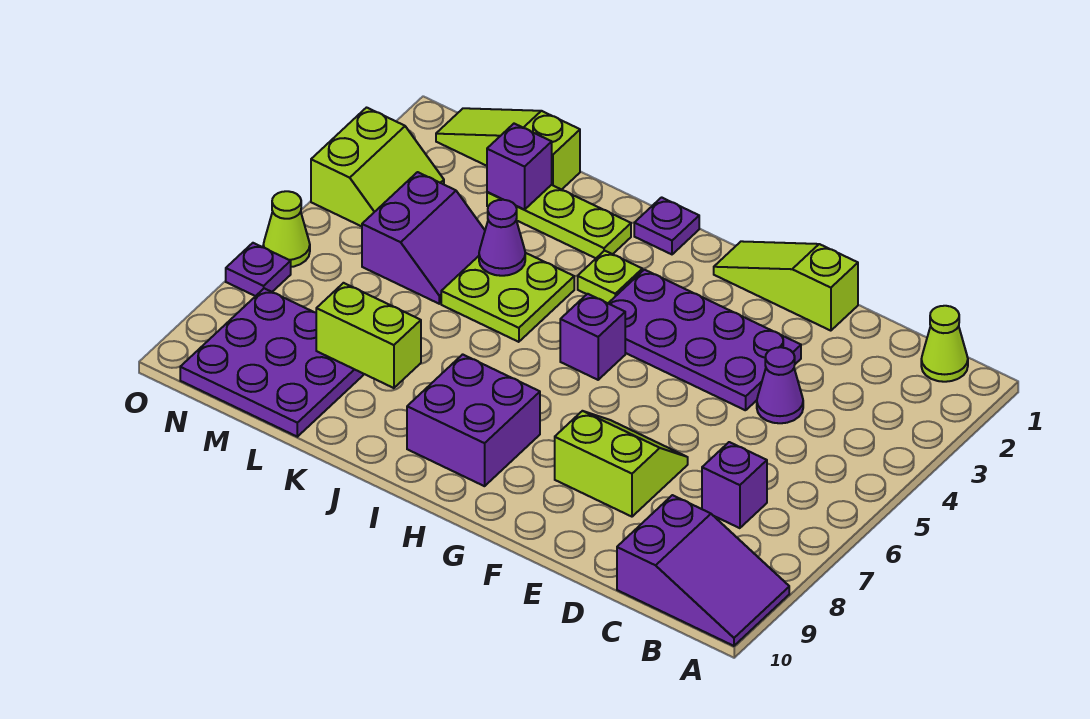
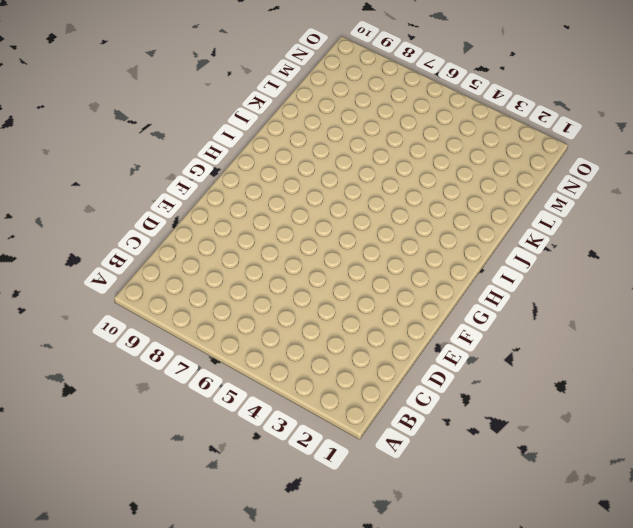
none -> purple slope A9:C10 level 1 top C
none -> lime cone B1 level 1
none -> purple brick C7 level 1

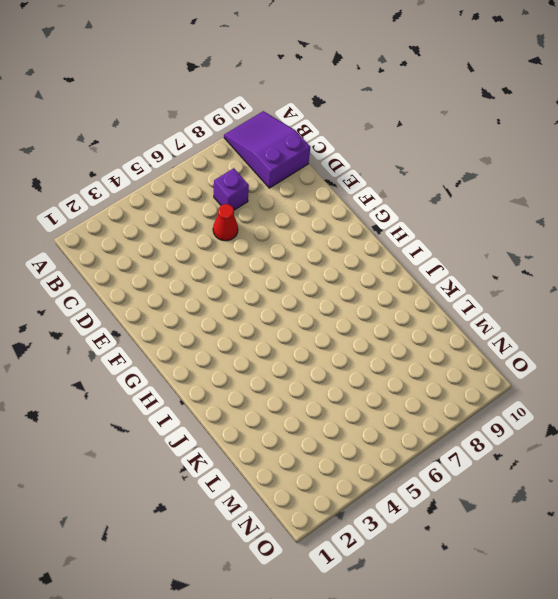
red cone D6 level 1 -> none
none -> lime cone B1 level 1
none -> purple cone D4 level 1
none -> lime slope E1:G1 level 1 top E

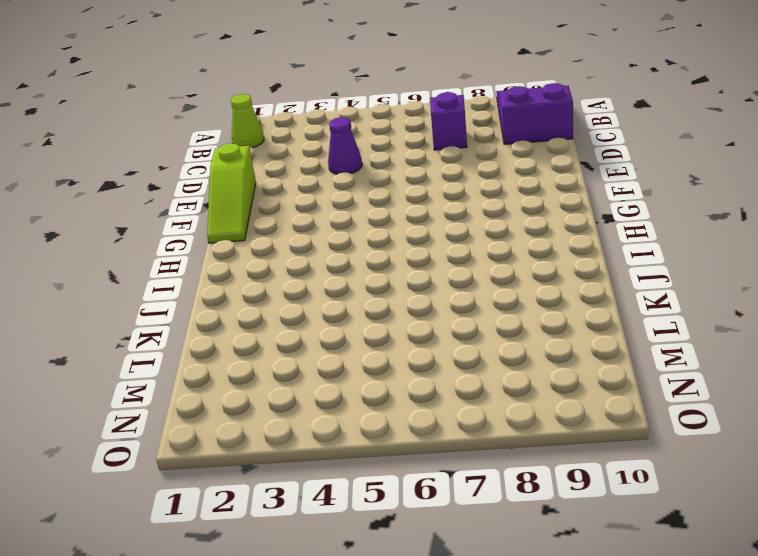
none -> purple plate E3:H4 level 1
none -> lime slope E7:F8 level 1 top 8
none -> purple brick H5 level 1

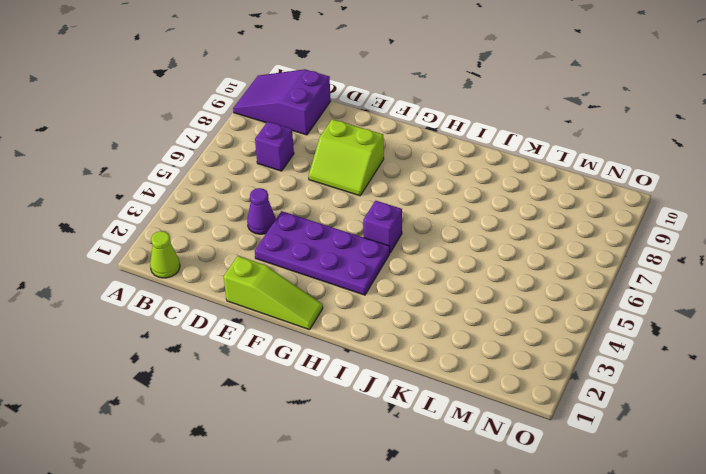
none -> purple brick H8:I9 level 1
none -> purple plate I1 level 1
none -> lime plate I3 level 1

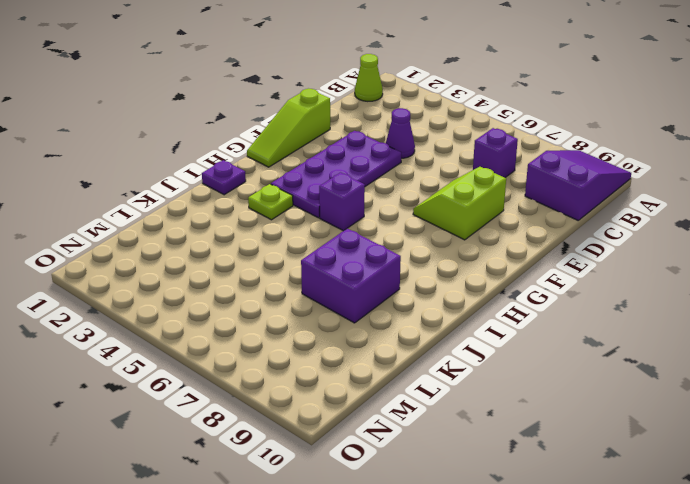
purple brick J7:K8 level 1 -> purple brick H8:I9 level 1
none -> lime plate J2:L2 level 1
none -> lime plate J4:K5 level 1
none -> lime slope L1:N1 level 1 top L

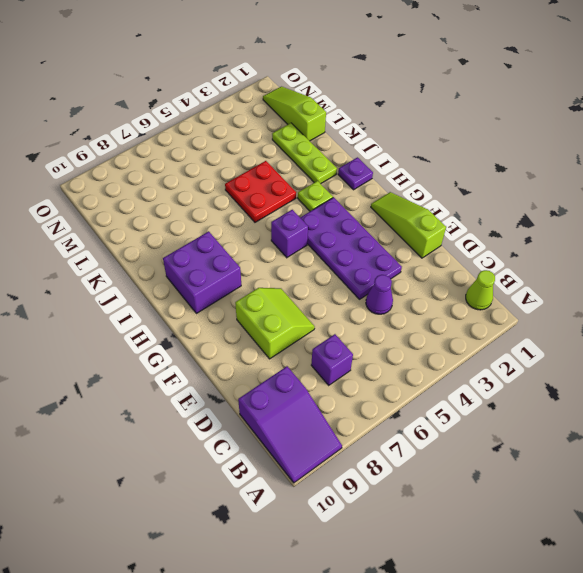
red plate J4:K5 level 1 -> lime plate J4:K5 level 1
none -> purple slope L4:M5 level 1 top M
none -> purple plate L8:N10 level 1
none -> lime slope N3:O4 level 1 top O

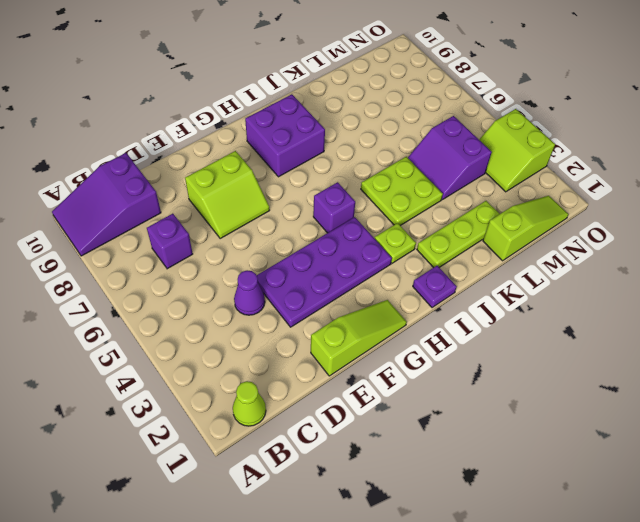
none -> purple plate L8:N10 level 1
none -> lime cone O6 level 1
none -> purple plate O7 level 1

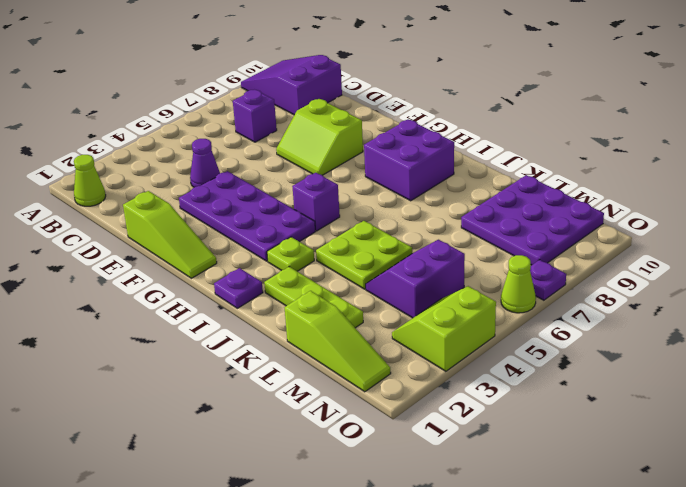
none -> purple cone K4 level 2
none -> lime brick K8:L8 level 2
none -> purple brick L2 level 2

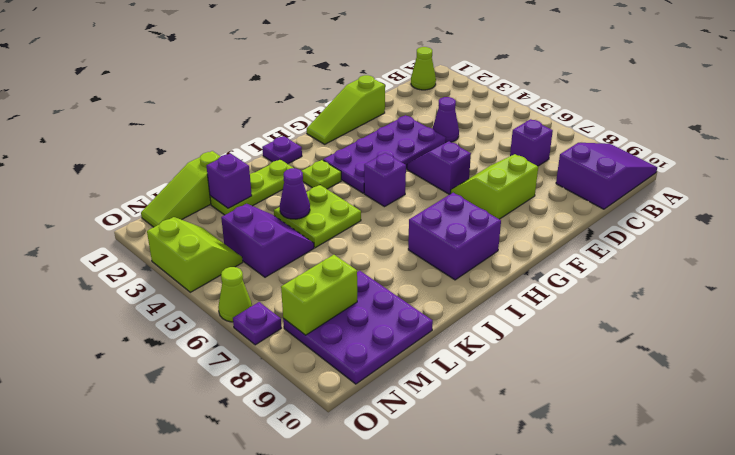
purple slope F5:F6 level 1 top 6 -> none
lime brick M8:N8 level 2 -> lime brick K8:L8 level 2

